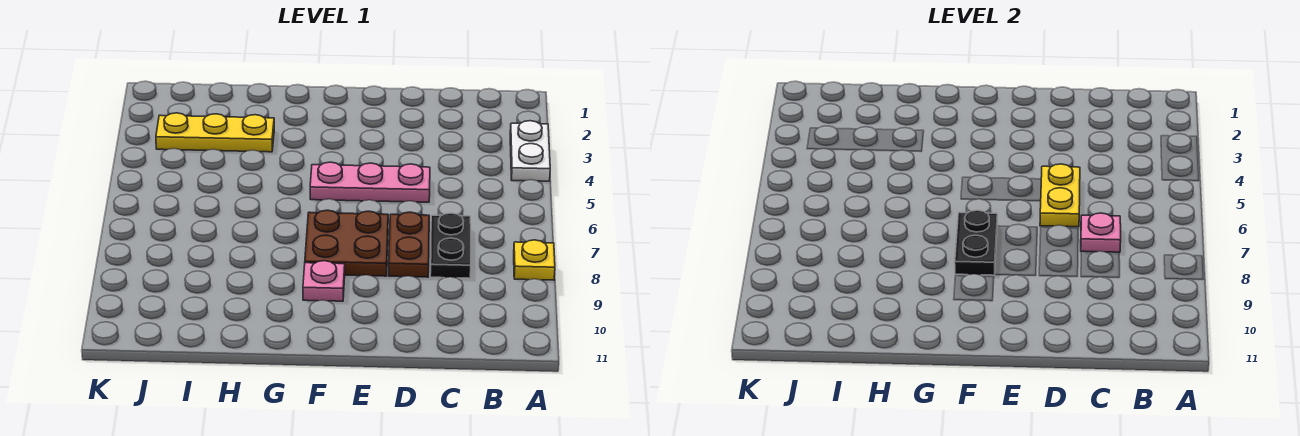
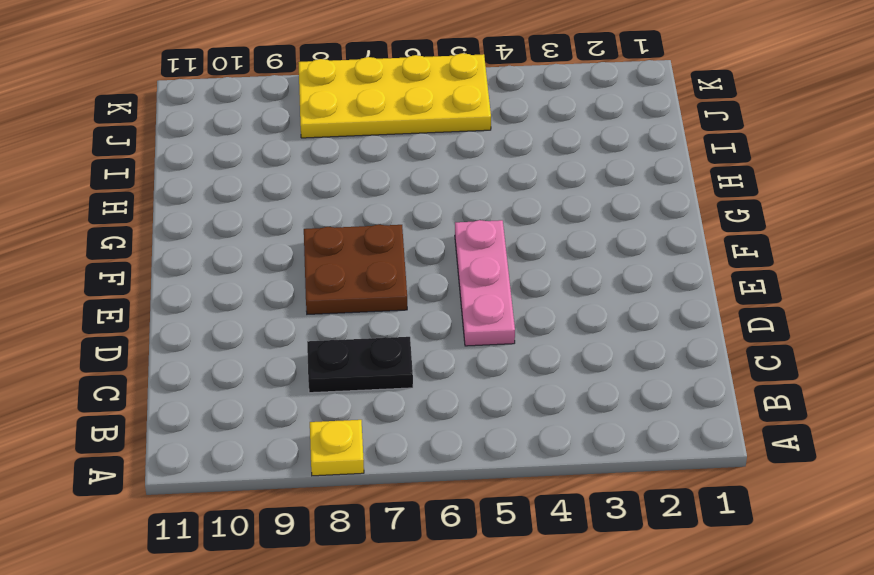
yellow plate J5:K8 level 1 -> none
none -> white plate A3:A4 level 1
none -> brown plate D7:D8 level 1

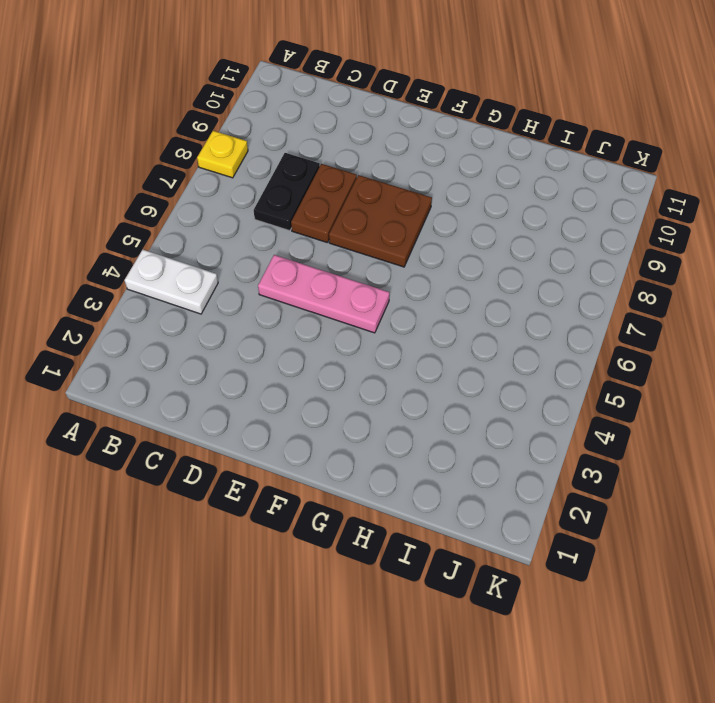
white plate A4:B4 level 1 -> white plate A3:A4 level 1
none -> pink plate F9 level 1
none -> yellow plate H3:J3 level 1

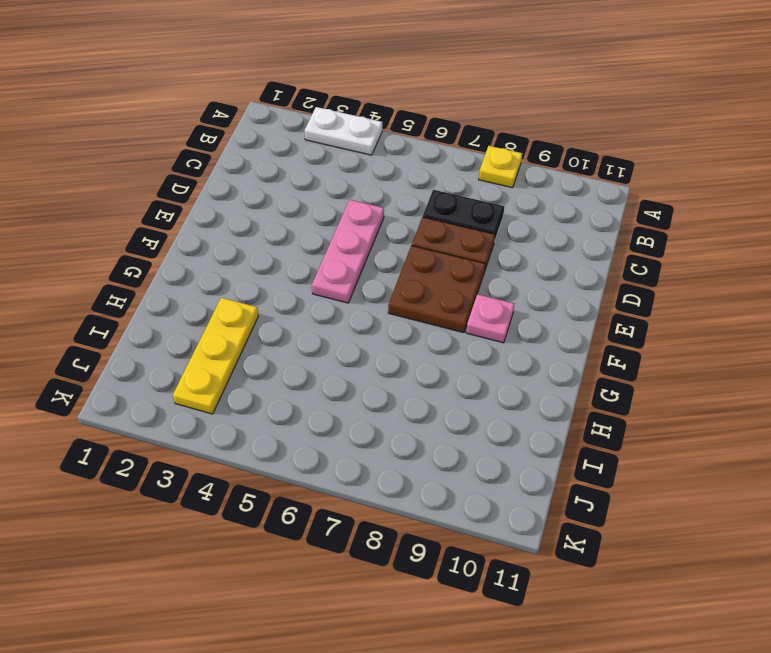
none -> pink plate C7 level 2
none -> yellow plate D5:D6 level 2

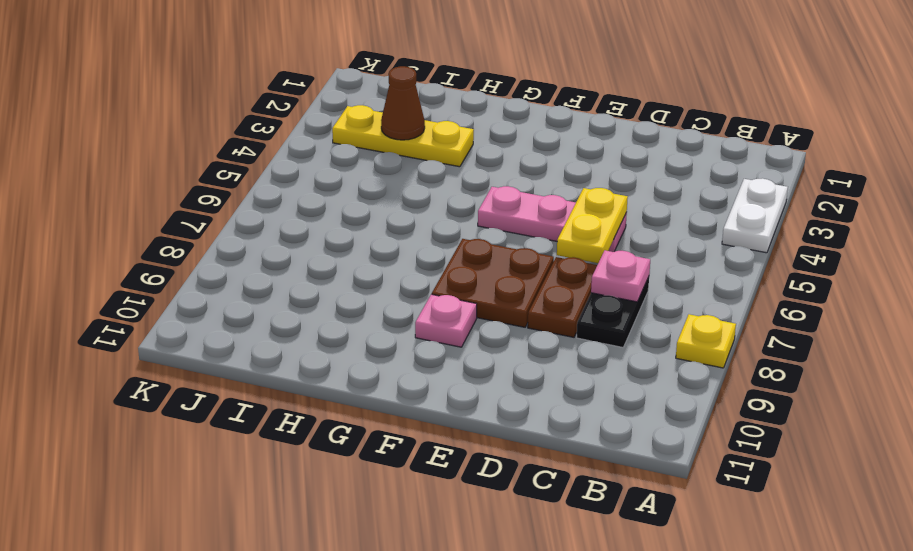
brown cone I3 level 2 -> none
none -> black plate F7:F8 level 2

